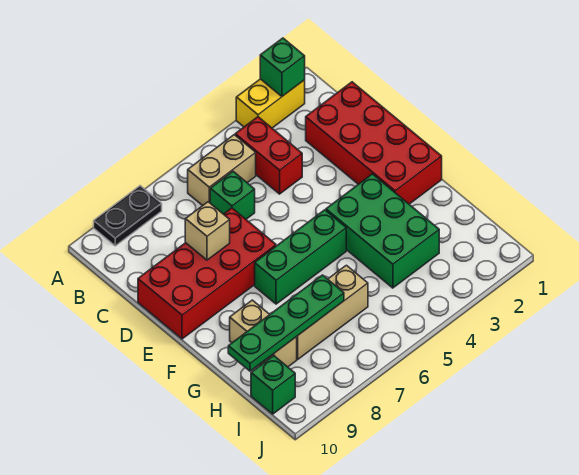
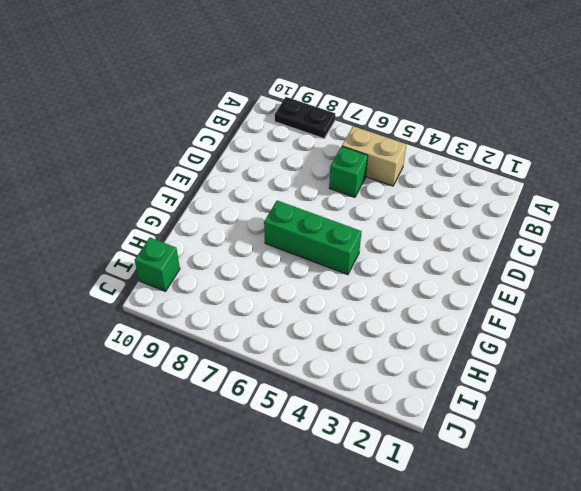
none -> yellow brick A2:A3 level 1
none -> red brick B4:C4 level 1
none -> red brick C1:F2 level 1

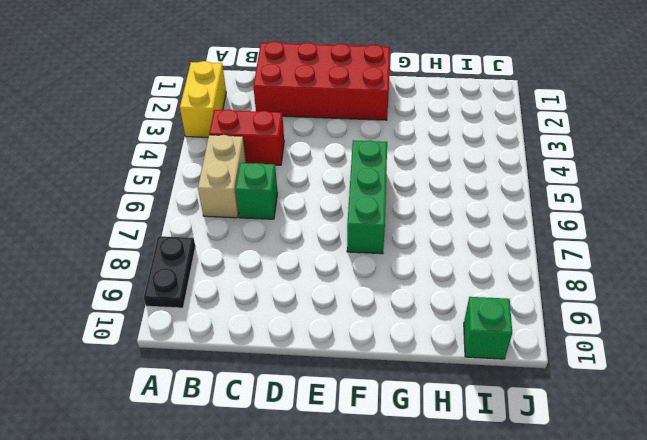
none -> red brick D7:E10 level 1
none -> green brick F3:H4 level 1
none -> tan brick G9:H9 level 1

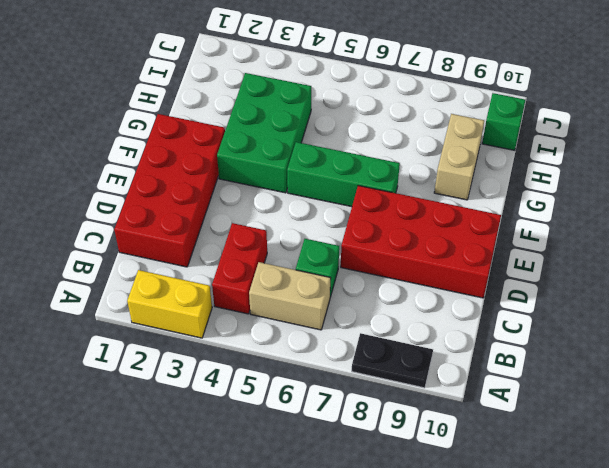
none -> tan brick H6:H8 level 1
none -> green brick A2 level 2
none -> tan brick D8 level 2

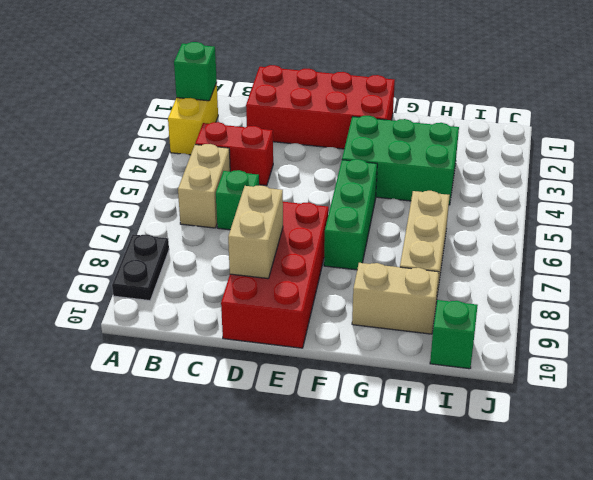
tan brick D8:D9 level 2 -> tan brick D8 level 2
none -> green plate H7:H10 level 2

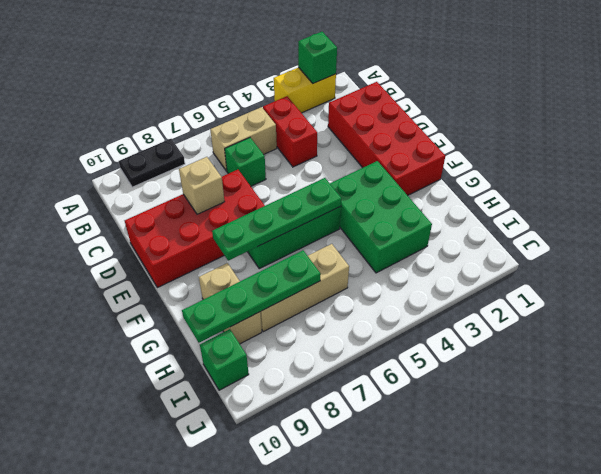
green plate F5:F8 level 2 -> none

